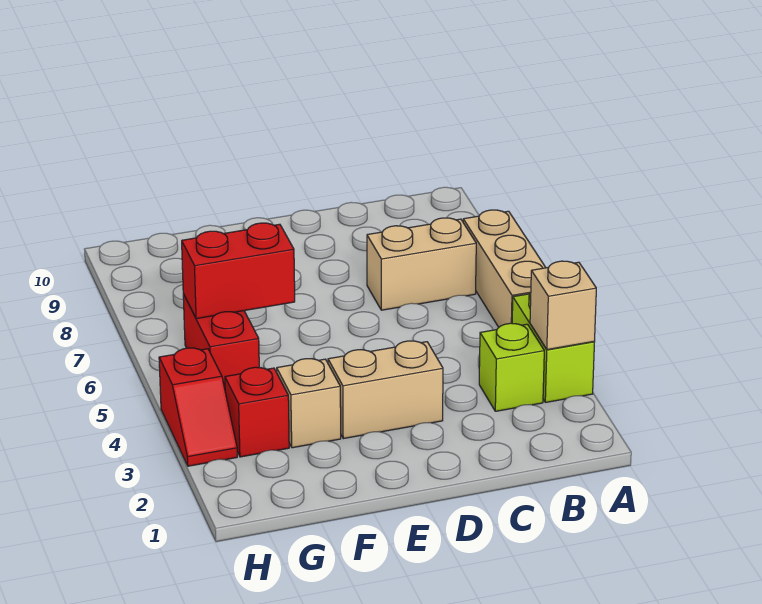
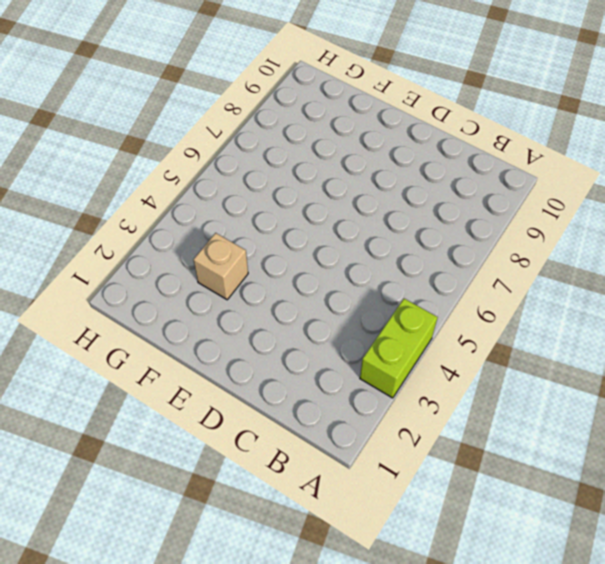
none -> tan brick A5:A7 level 1
none -> lime brick B3 level 1

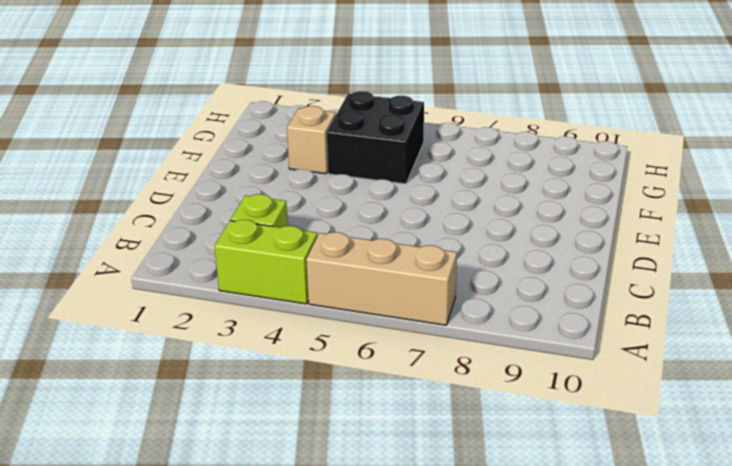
black brick F4:G5 level 1 -> red brick G5:G6 level 1
none -> tan brick B7:C7 level 1
none -> tan brick D3:E3 level 1

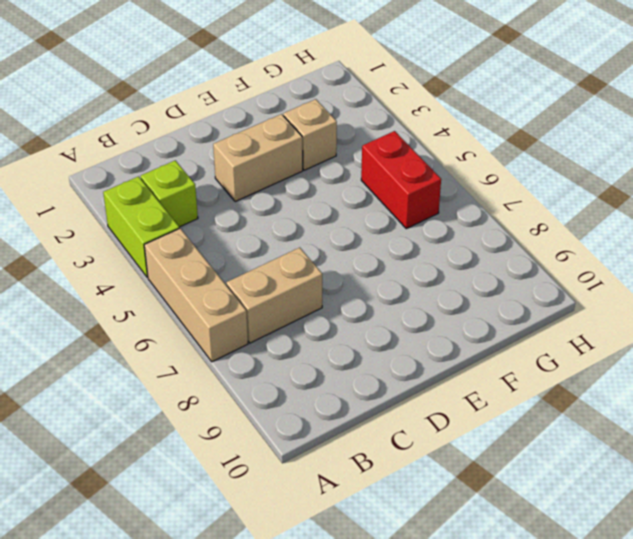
none -> red brick G3 level 1
none -> red slope H3:H4 level 1 top 4

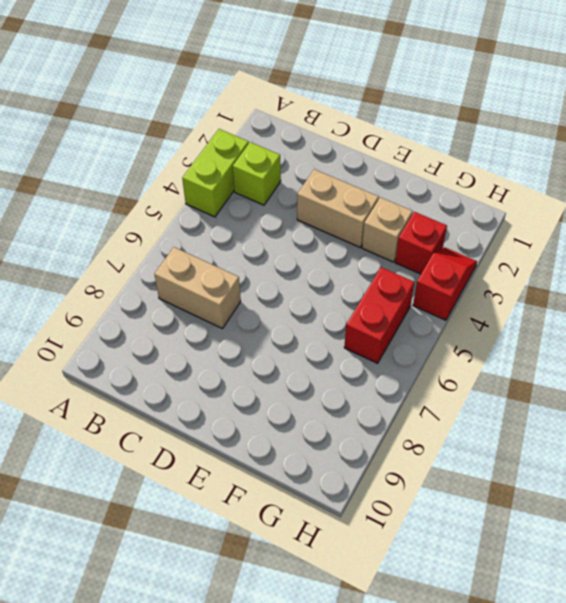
none -> tan brick A5:A7 level 1
none -> tan brick A3 level 2

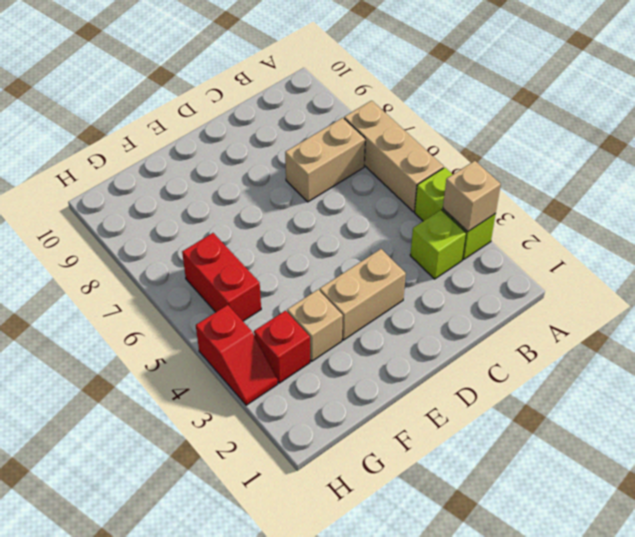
none -> red brick F6:G6 level 2

